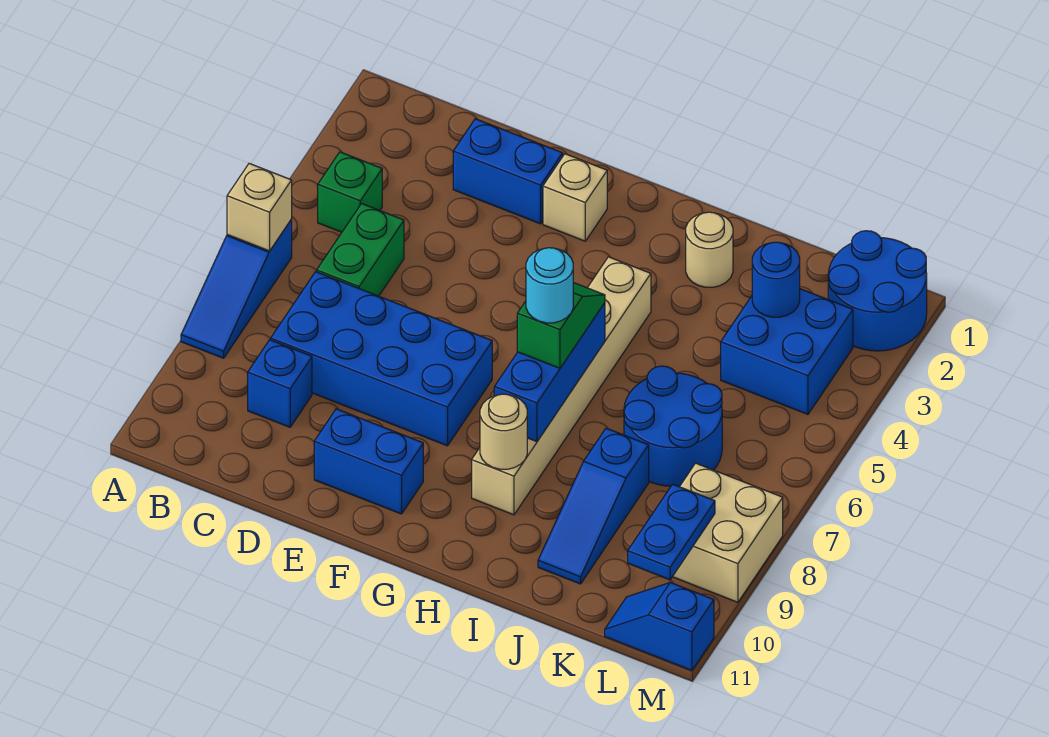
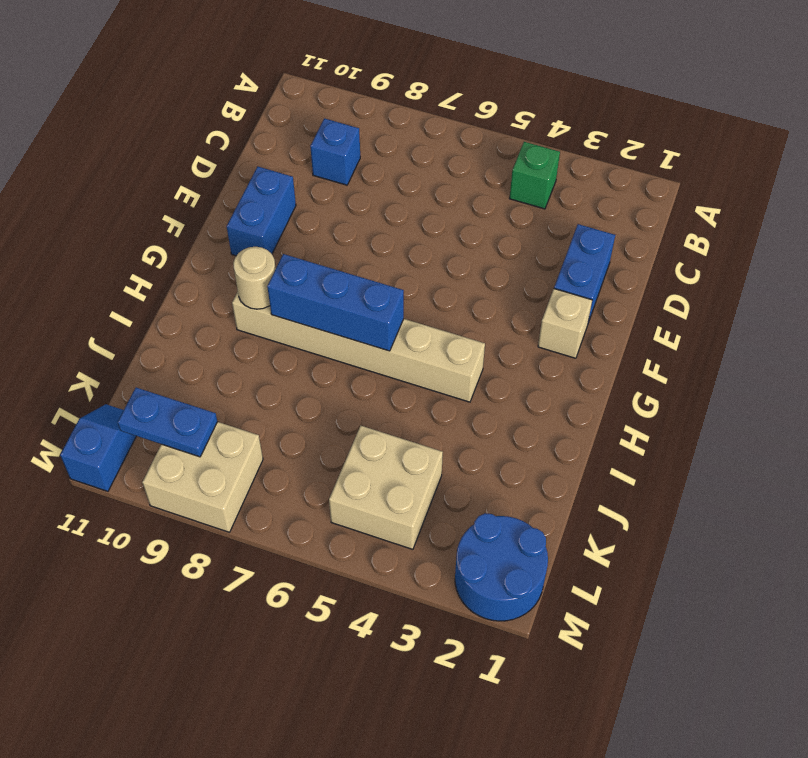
tan brick K4:L5 level 1 -> blue brick K3:L4 level 1
none -> blue slope A6:A8 level 1 top 6
none -> green brick C5:C6 level 1
none -> blue brick C7:F8 level 1

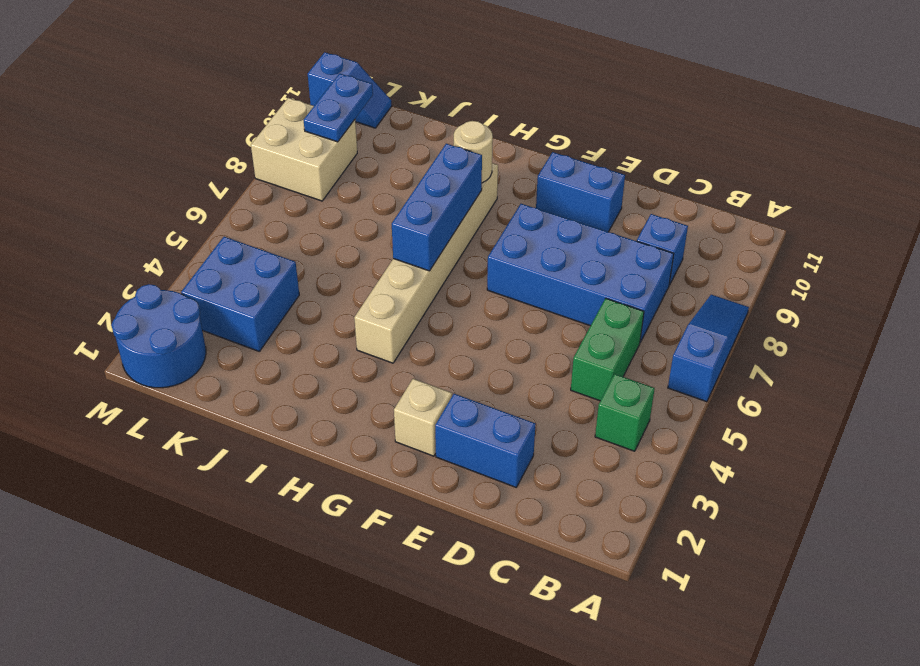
none -> tan round brick I2 level 1
none -> blue round brick J6:K7 level 1
none -> blue slope J8:J10 level 1 top 8

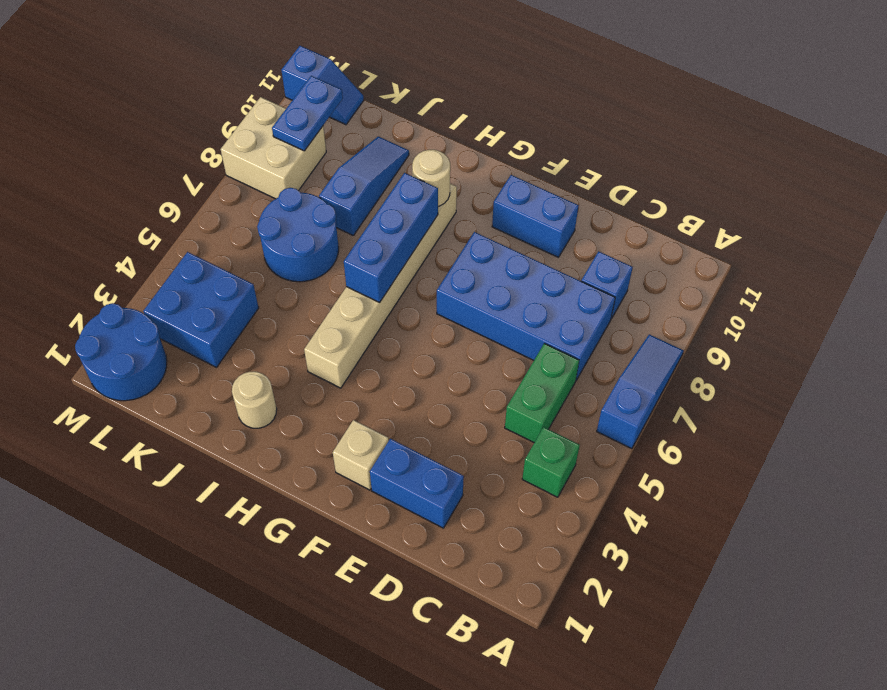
none -> tan brick A6 level 2
none -> blue round brick K3 level 2
none -> green slope H6:H7 level 3 top 7

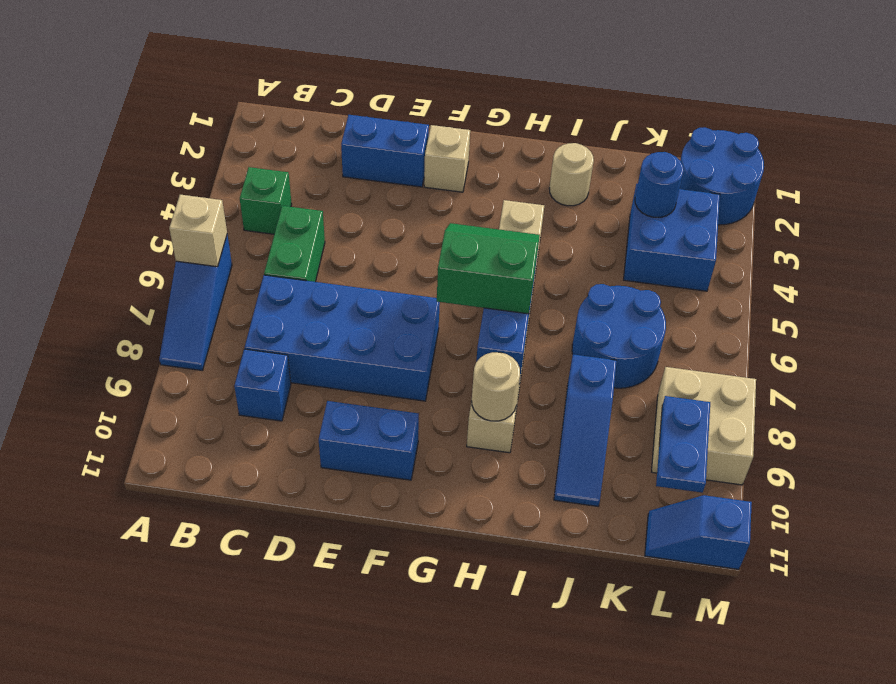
green slope G6:H7 level 3 top 7 -> green slope H6:H7 level 3 top 7
none -> cyan round brick H7 level 4

